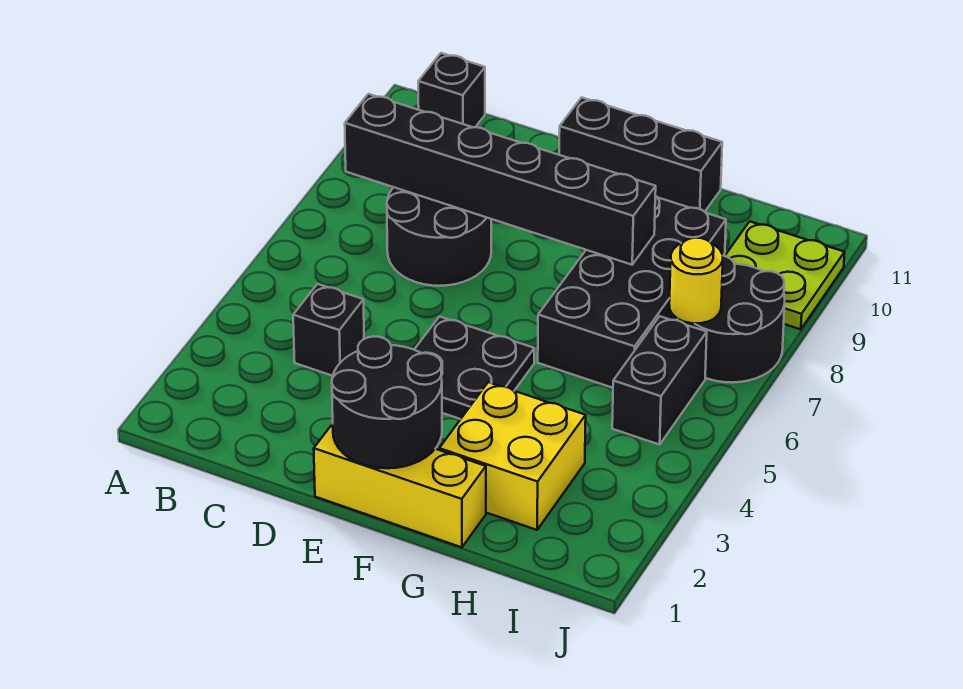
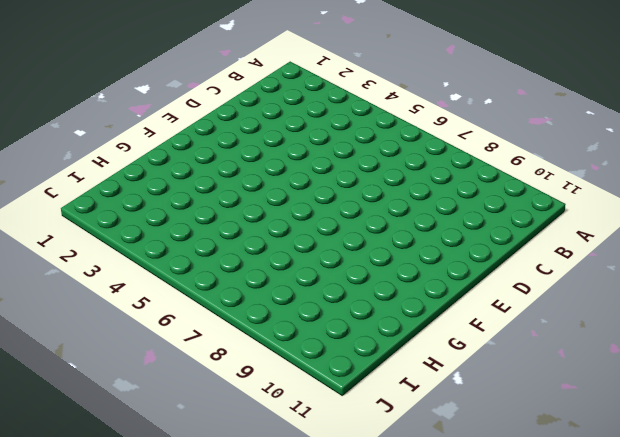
none -> black brick B11 level 1
none -> black brick C4 level 1
none -> black round brick C7:D8 level 1

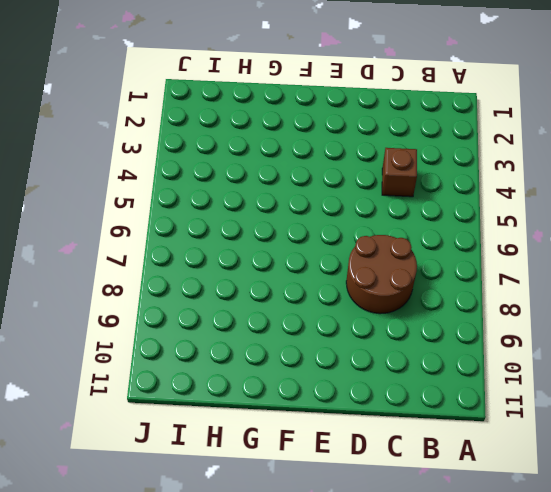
brown brick C4 level 1 -> black brick C4 level 1
brown round brick C7:D8 level 1 -> black round brick C7:D8 level 1
none -> black brick B11 level 1
none -> yellow brick E1:G1 level 1
none -> black plate E4:F5 level 1

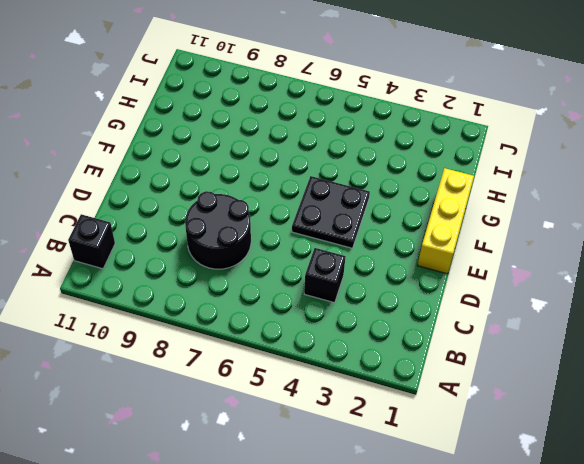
none -> black brick E11:G11 level 1
none -> yellow brick G2:H3 level 1
none -> black brick G6:H9 level 1

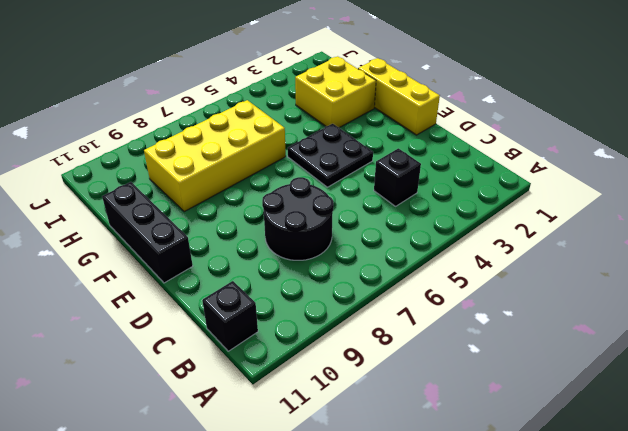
yellow brick G6:H9 level 1 -> black brick G6:H9 level 1
none -> black brick I5:I6 level 1
none -> black round brick I7:J8 level 1
none -> lime plate I9:J10 level 1

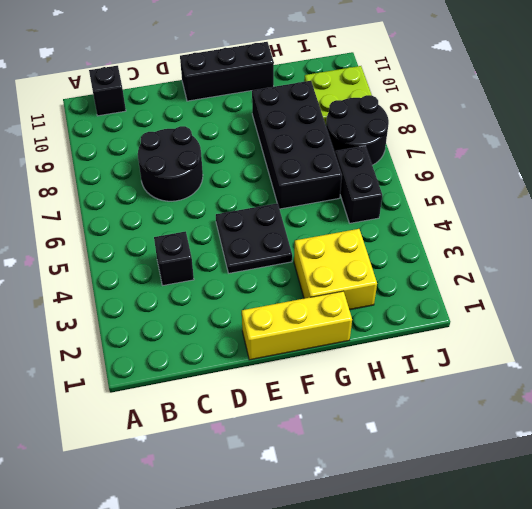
none -> black brick B8:G8 level 2
none -> black round brick E1:F2 level 2
none -> yellow round brick I7 level 2

